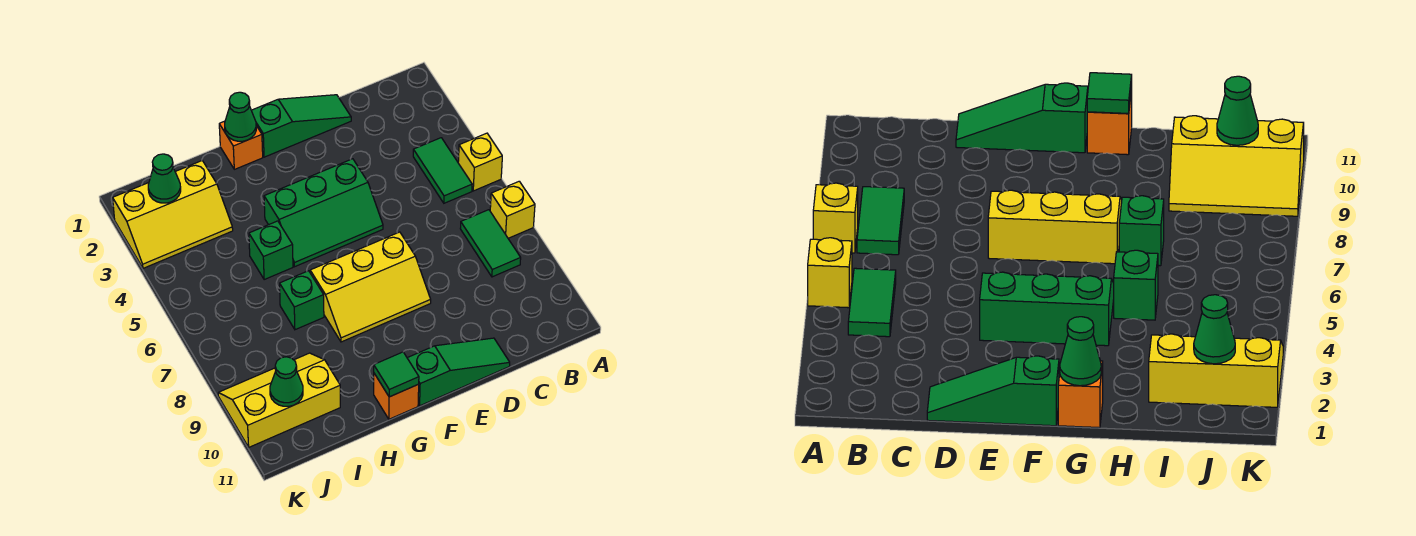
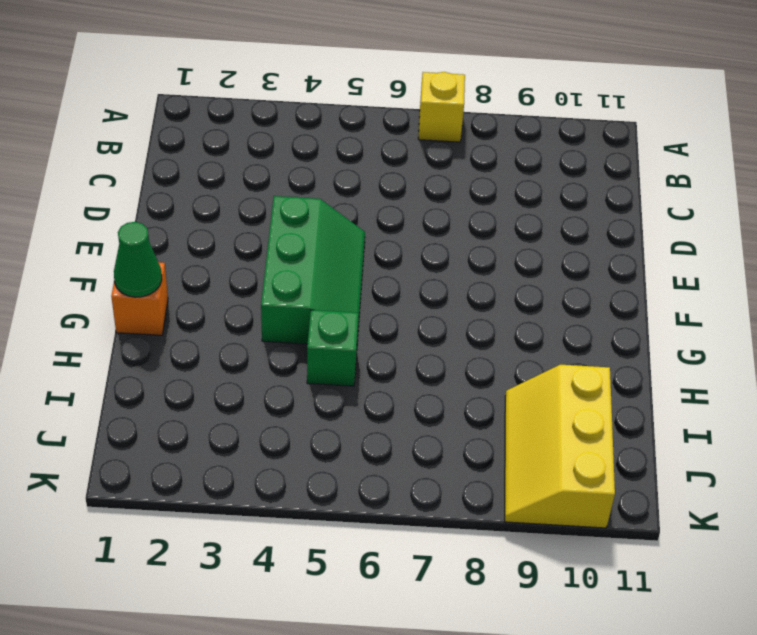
none -> yellow brick A5 level 1
none -> green tile B4:B5 level 1
none -> green tile B7:B8 level 1

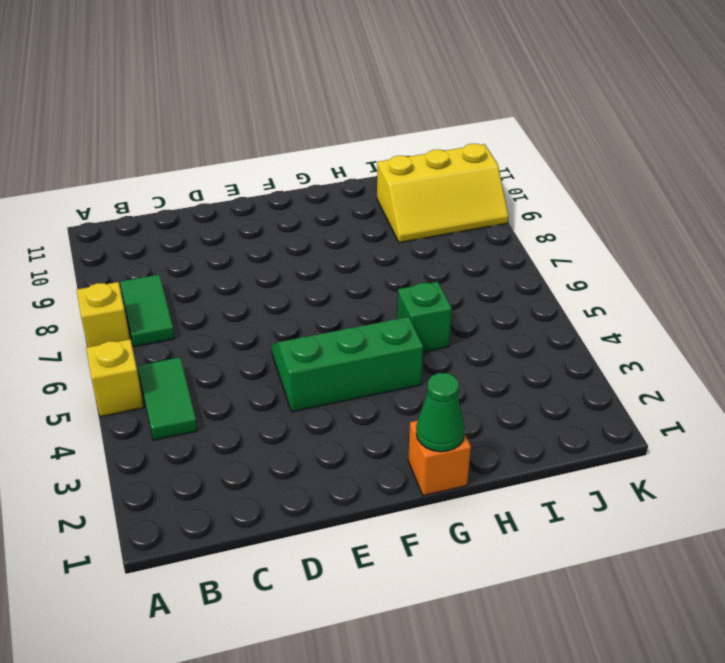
none -> green slope D1:F1 level 1 top F
none -> green slope D11:F11 level 1 top F
none -> yellow slope E7:G8 level 1 top 7

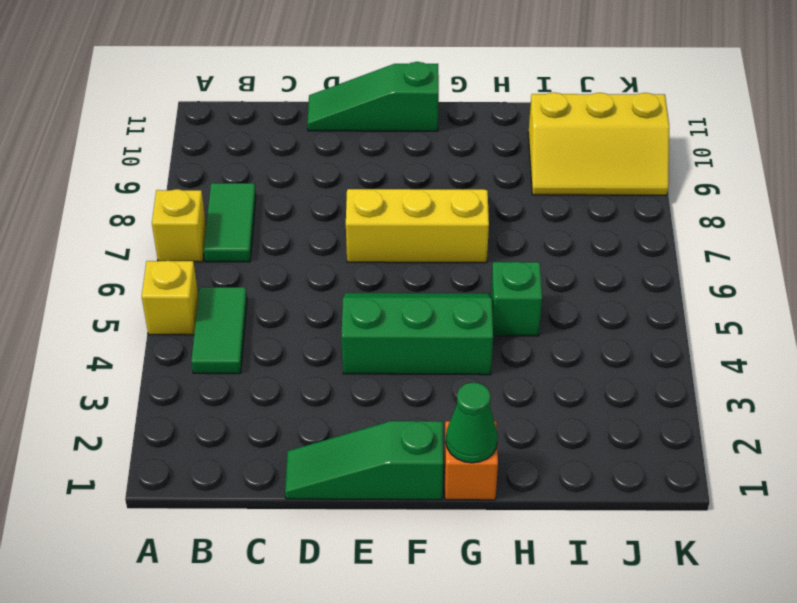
none -> orange brick G11 level 1
none -> green brick H7 level 1
none -> yellow slope I2:K3 level 1 top 2

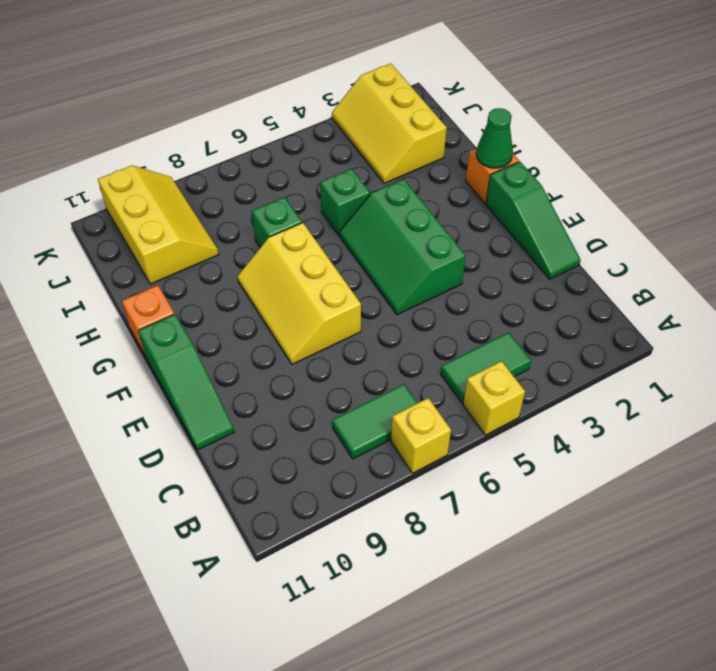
none -> green tile G11 level 2
none -> green cone J2 level 2
none -> green cone J10 level 2

